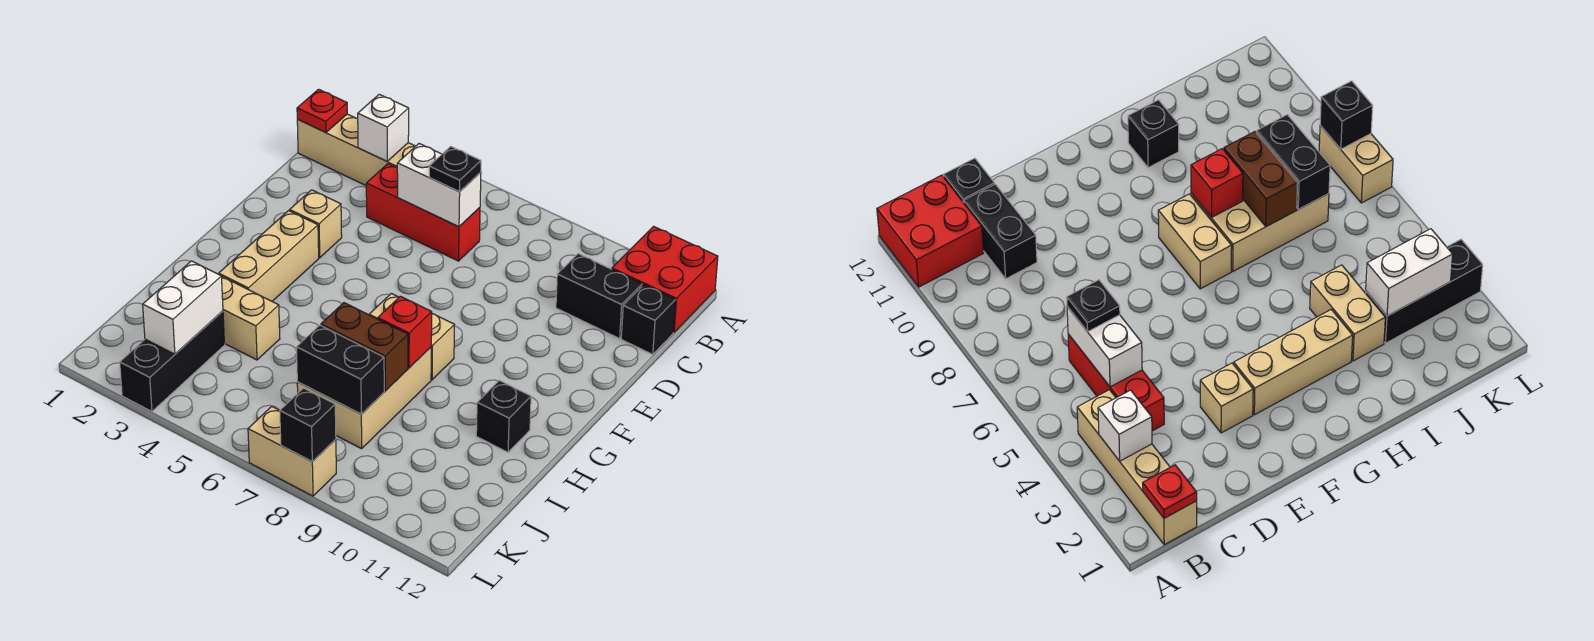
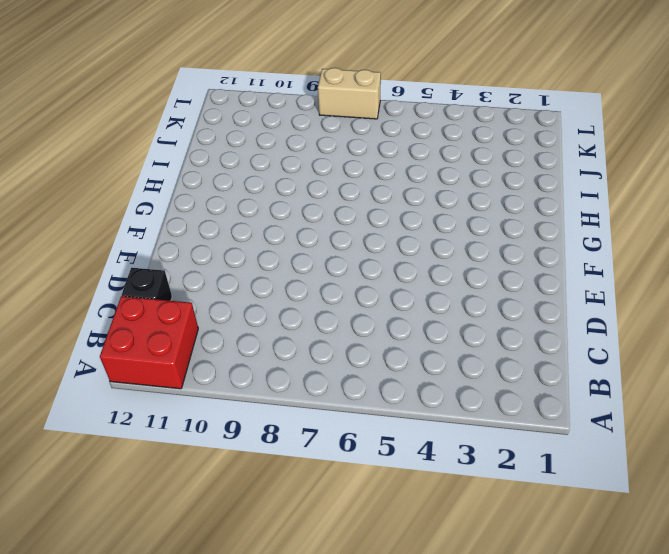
none -> tan brick B1:B4 level 1
none -> red brick C4:C6 level 1
none -> black brick C10:C11 level 1

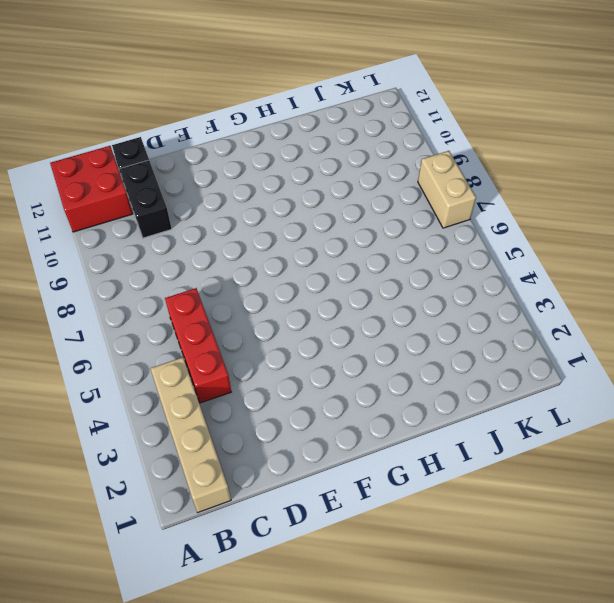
none -> tan brick E3 level 1
none -> tan brick F3:H3 level 1
none -> tan brick G7:G8 level 1

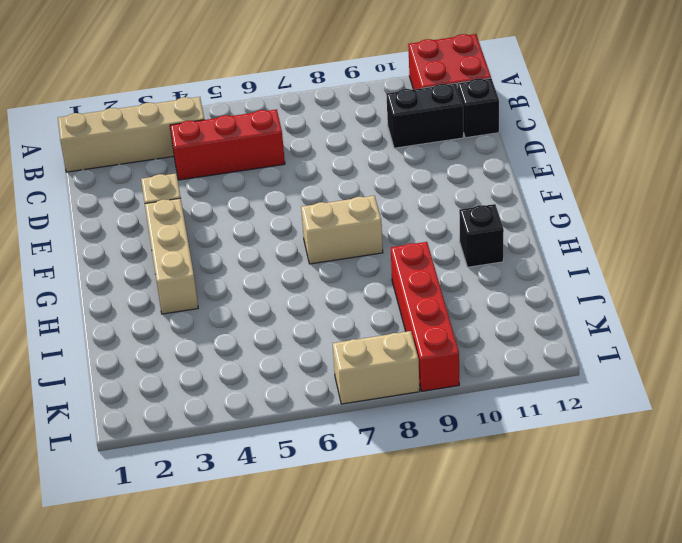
red brick I9:L9 level 1 -> none
none -> tan brick H7:J8 level 1
none -> tan brick I3:I4 level 1
none -> black brick J3:L3 level 1

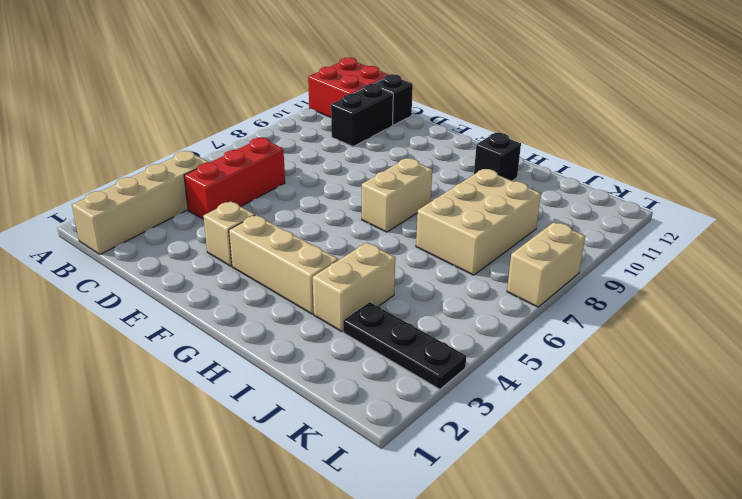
tan brick I7:J9 level 1 -> tan brick H7:J8 level 1
black plate J3:L3 level 1 -> black brick J3:L3 level 1
none -> red plate B1 level 2
none -> white brick B3 level 2
none -> white brick C5:C6 level 2

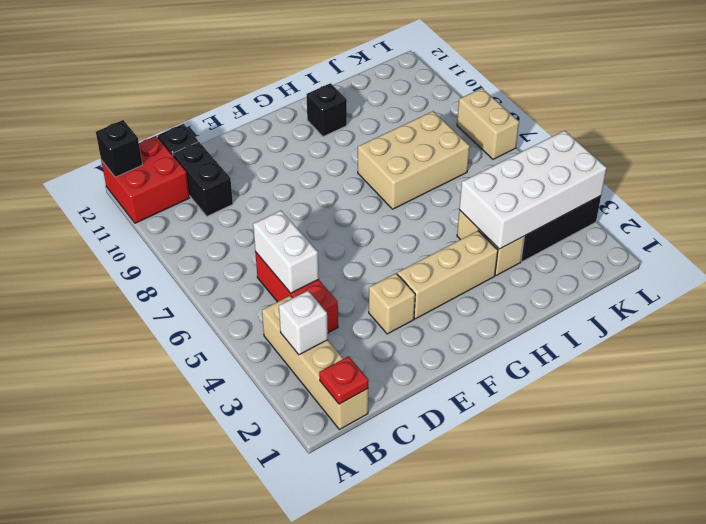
black brick A12 level 2 -> black brick L8 level 2
white brick I3:L4 level 2 -> white brick J3:K3 level 2
none -> tan brick G7:G8 level 1
none -> red brick H8 level 2
none -> brown brick I7:I8 level 2

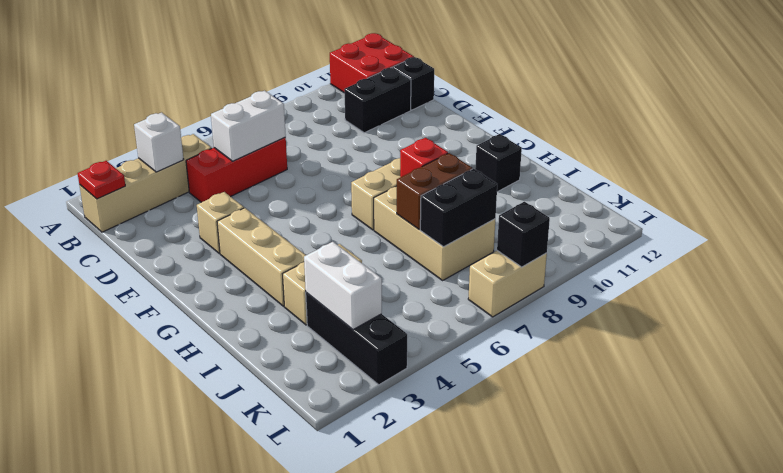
none -> black plate C6 level 3

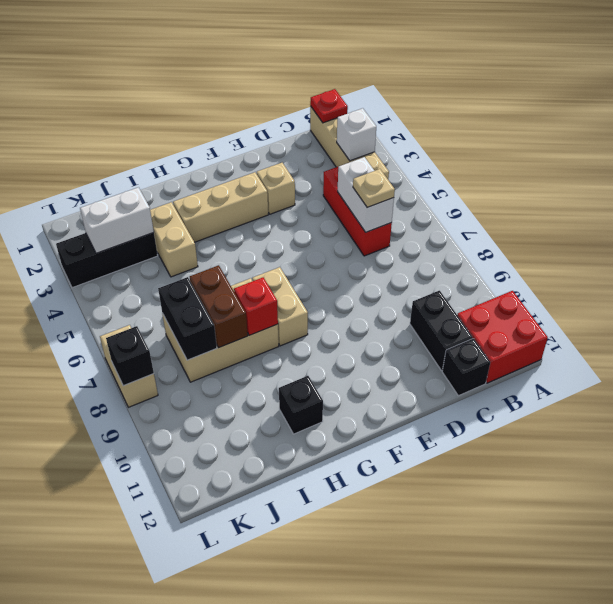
tan plate C6 level 3 -> black plate C6 level 3

